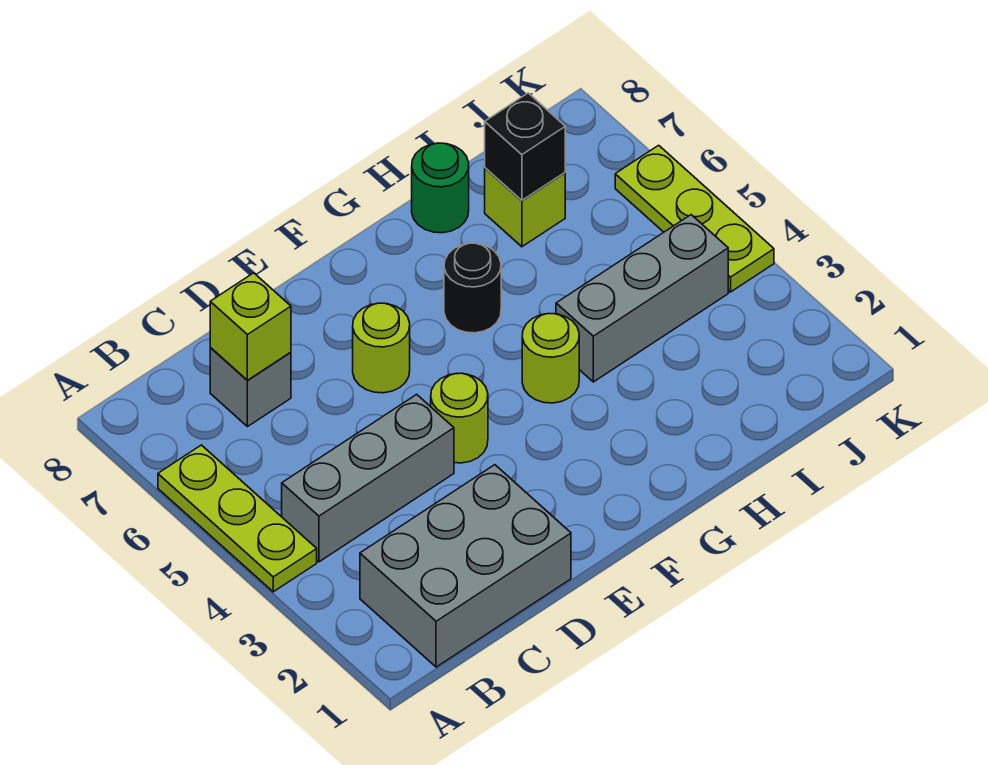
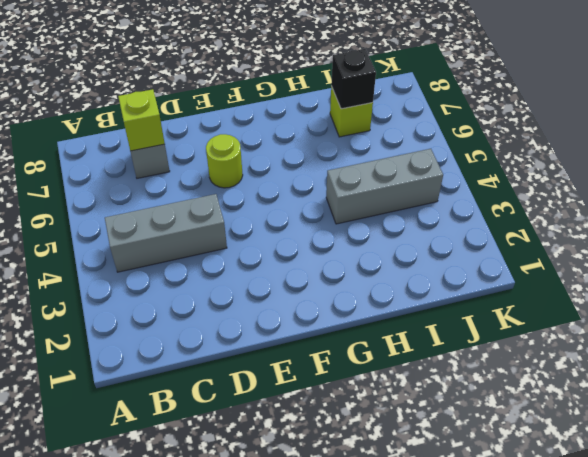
none -> lime plate A4:A6 level 1
none -> grey brick B1:D2 level 1
none -> lime round brick E4 level 1

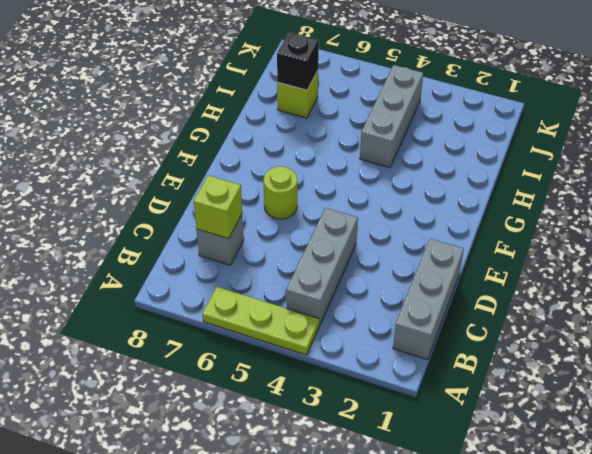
grey brick B1:D1 level 1 -> grey brick B1:D2 level 1
none -> lime round brick E4 level 1
none -> lime round brick G4 level 1
none -> black round brick G6 level 1

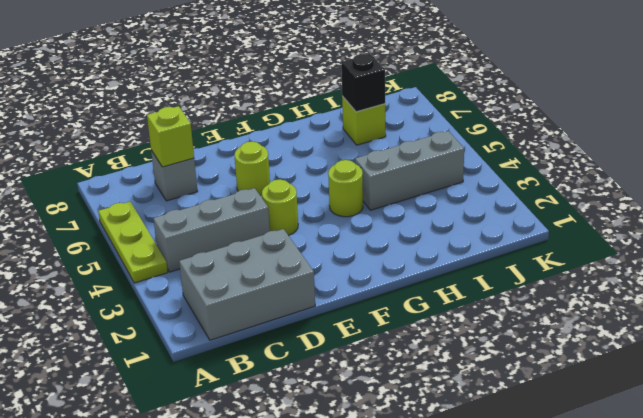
none -> black round brick G6 level 1
none -> green round brick H8 level 1
none -> lime plate K4:K6 level 1

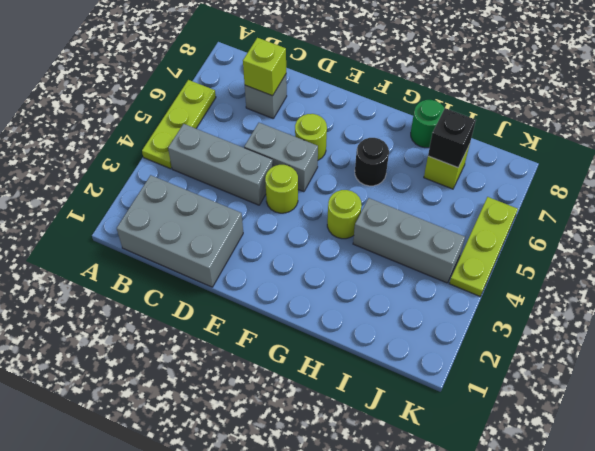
grey brick D5:E5 level 1 -> none

